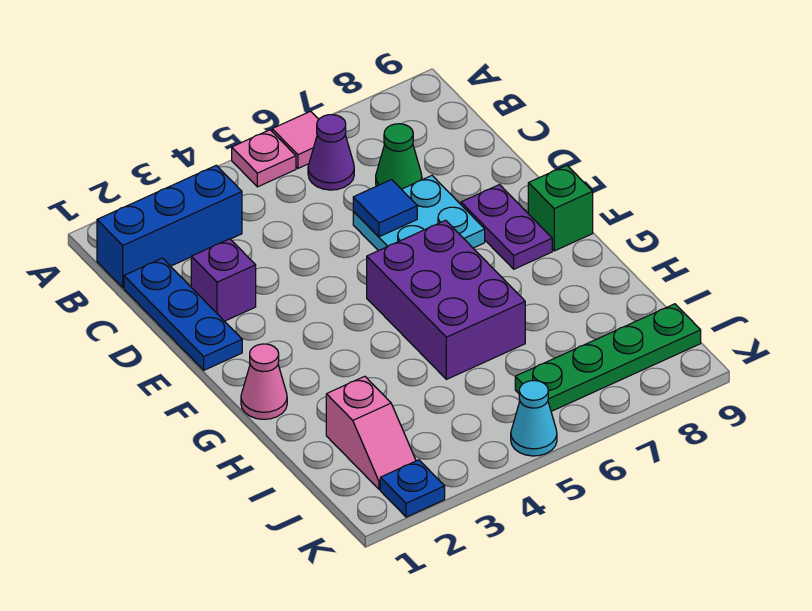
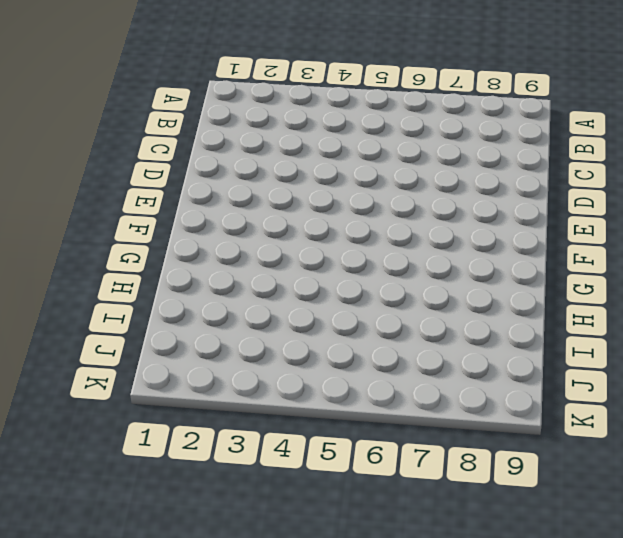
none -> pink plate A5 level 1
none -> pink tile A6 level 1
none -> blue brick B1:B3 level 1

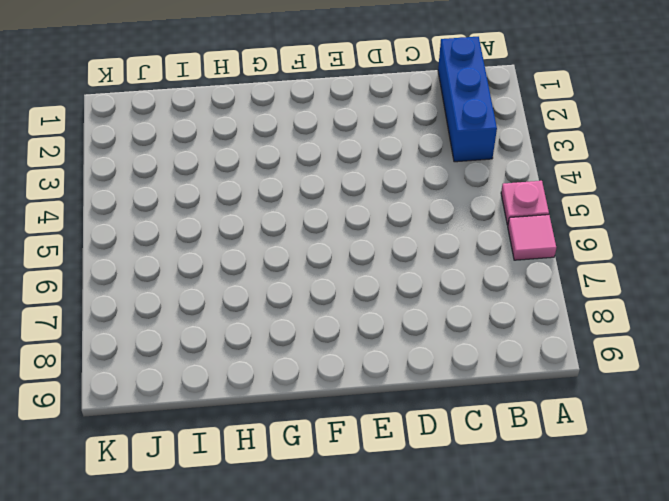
none -> purple cone B6 level 1
none -> blue plate C1:E1 level 1
none -> green cone C7 level 1

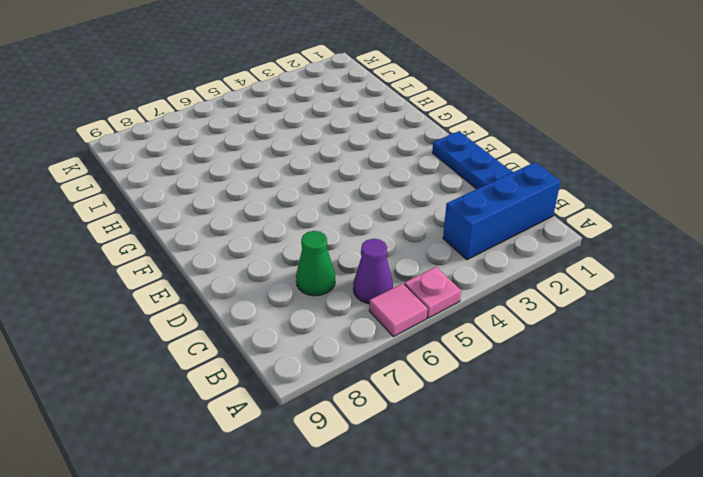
none -> purple brick D2 level 1
none -> cyan plate D6:E7 level 1
none -> purple plate E8:F8 level 1

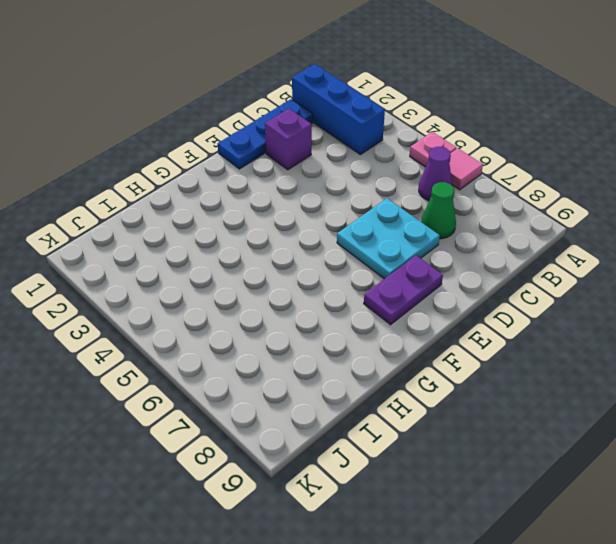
none -> purple brick F5:H6 level 1
none -> green brick F9 level 1
none -> pink cone G1 level 1

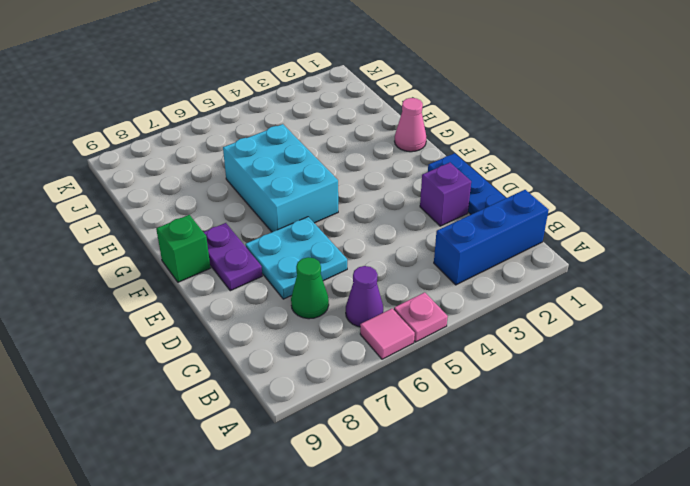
cyan brick F5:H6 level 1 -> purple brick F5:H6 level 1
none -> pink slope I2:J2 level 1 top I
none -> green plate J6:J9 level 1
none -> blue plate K2 level 1

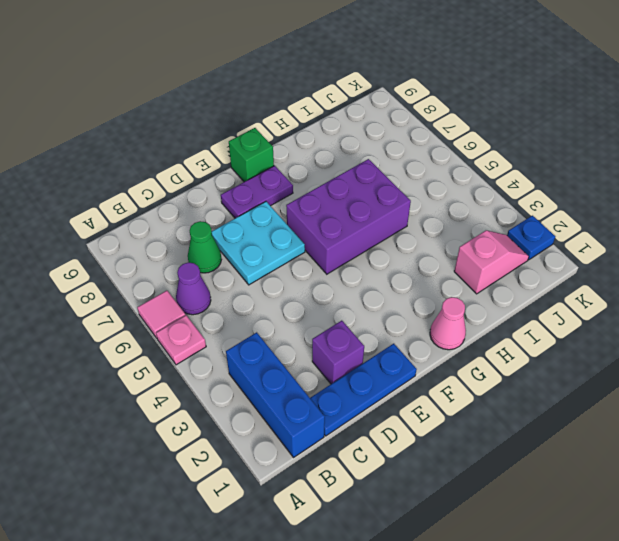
none -> green plate J6:J9 level 1
none -> cyan cone K5 level 1
none -> blue tile D6 level 2

